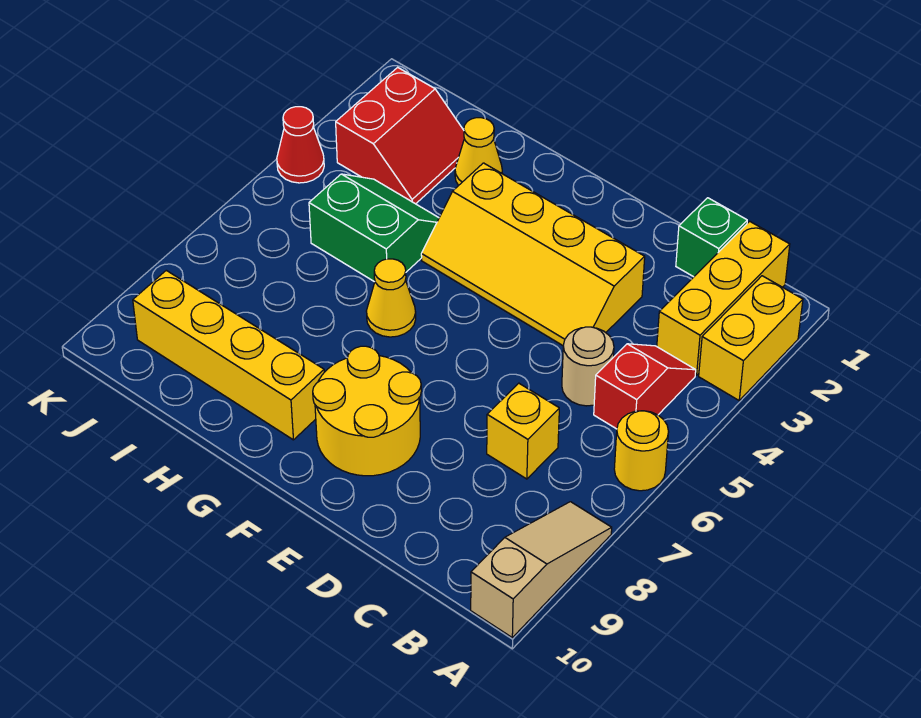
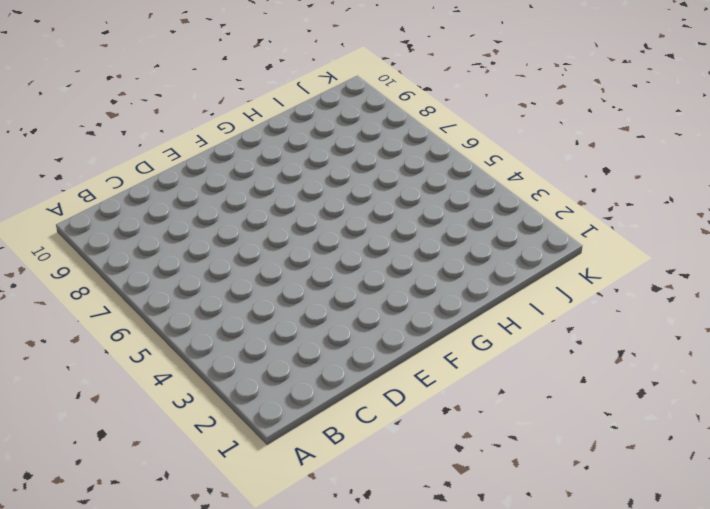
none -> yellow brick A2:A3 level 1
none -> yellow round brick A6 level 1
none -> tan slope A8:A10 level 1 top 10

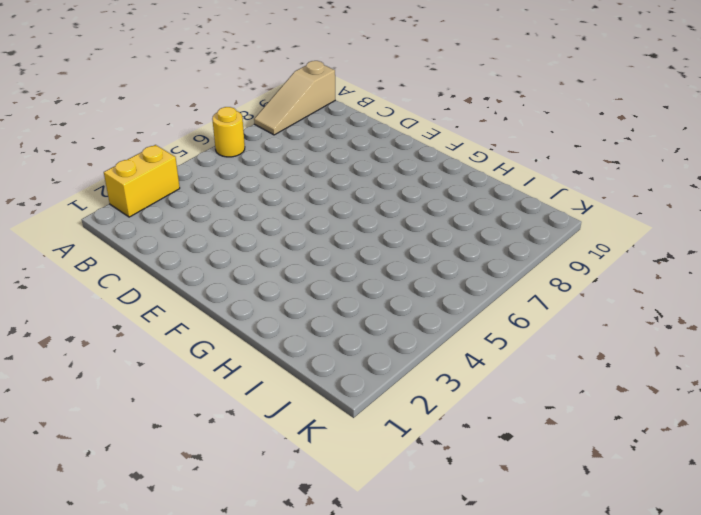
none -> yellow brick B1:B3 level 1
none -> red slope B4:B5 level 1 top 5
none -> green brick C1 level 1

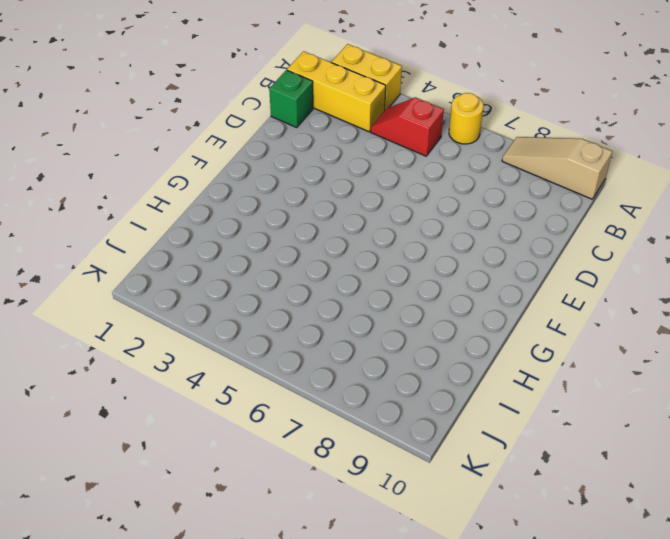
none -> tan round brick C5 level 1
none -> yellow brick C7 level 1
none -> yellow slope D3:G4 level 1 top 3

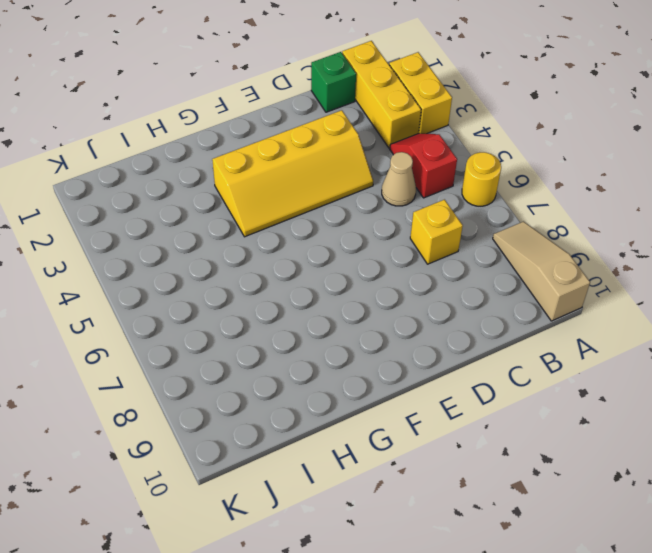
tan cone C5 level 1 -> tan round brick C5 level 1
none -> yellow round brick E8:F9 level 1
none -> yellow cone G6 level 1
none -> yellow brick G9:J9 level 1

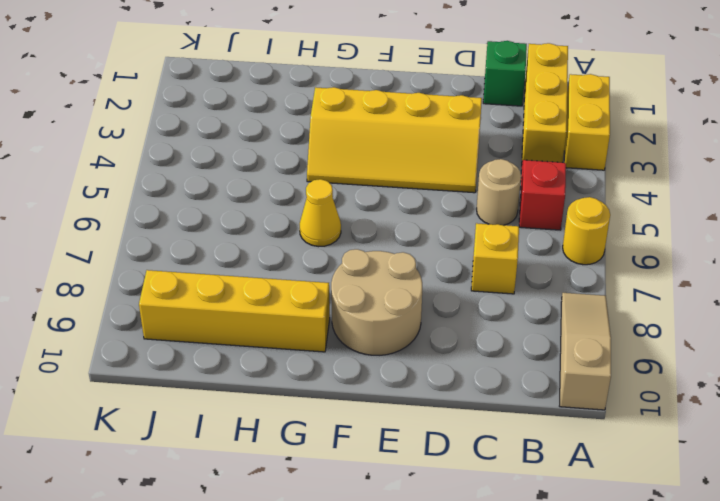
tan round brick E8:F9 level 1 -> yellow round brick E8:F9 level 1
none -> yellow cone H2 level 1
none -> green slope H4:I5 level 1 top 5
none -> red slope I2:J3 level 1 top J

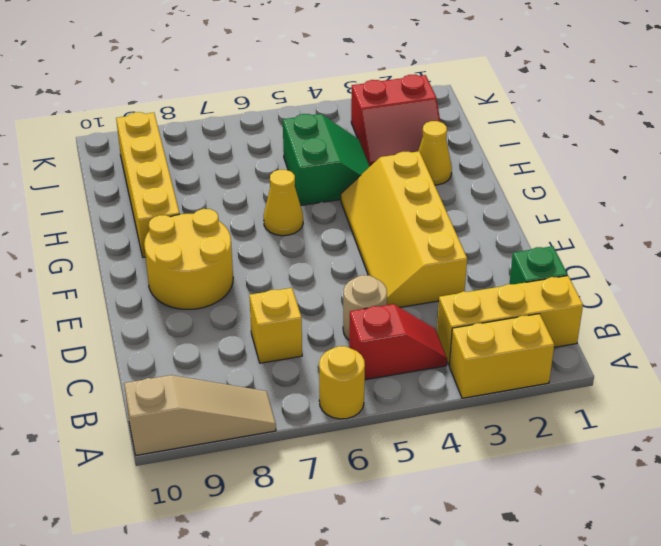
none -> red cone K4 level 1

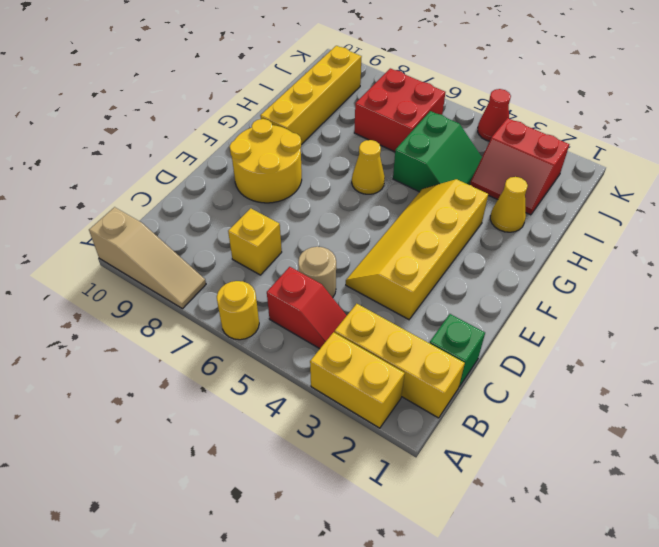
red brick I6:J7 level 1 -> none

